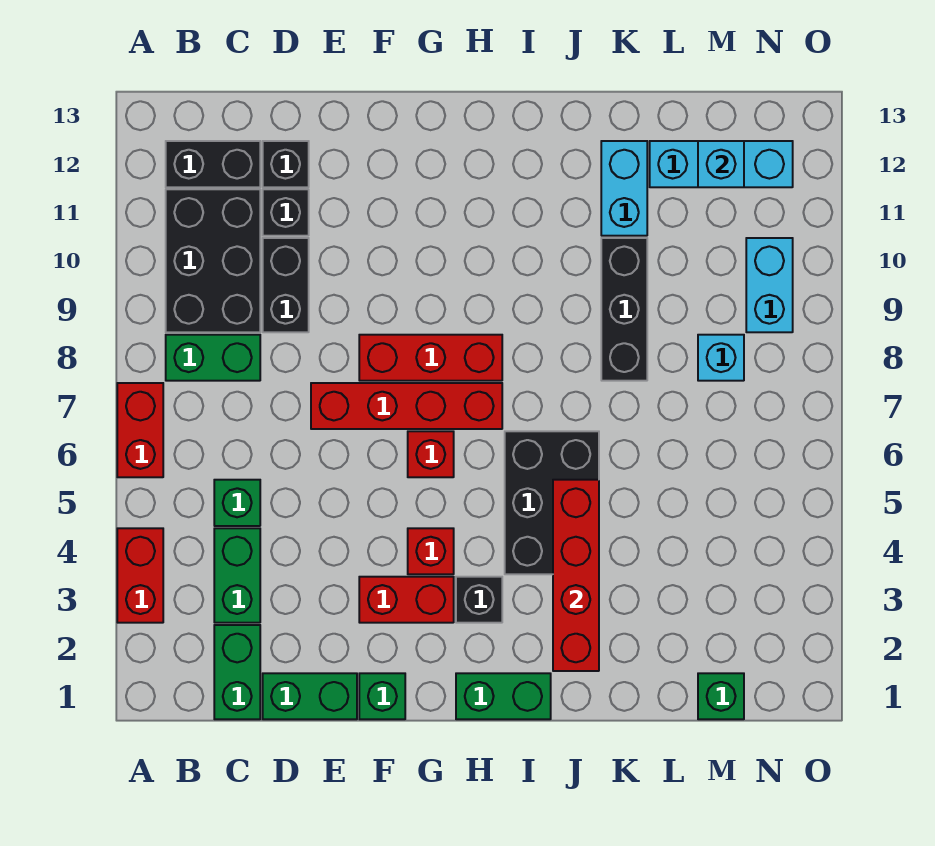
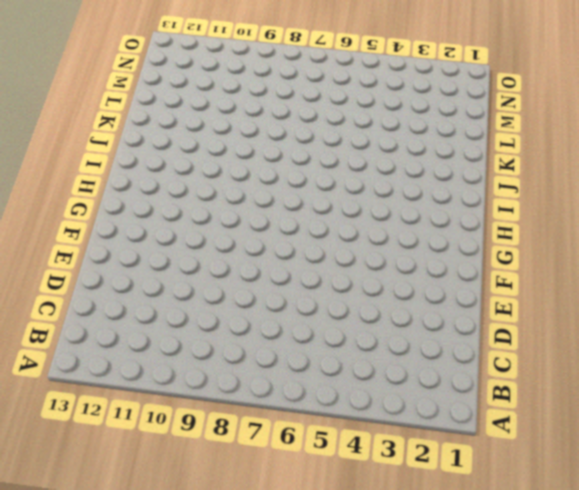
none -> red brick A3:A4 level 1
none -> red brick A6:A7 level 1
none -> green brick B8:C8 level 1

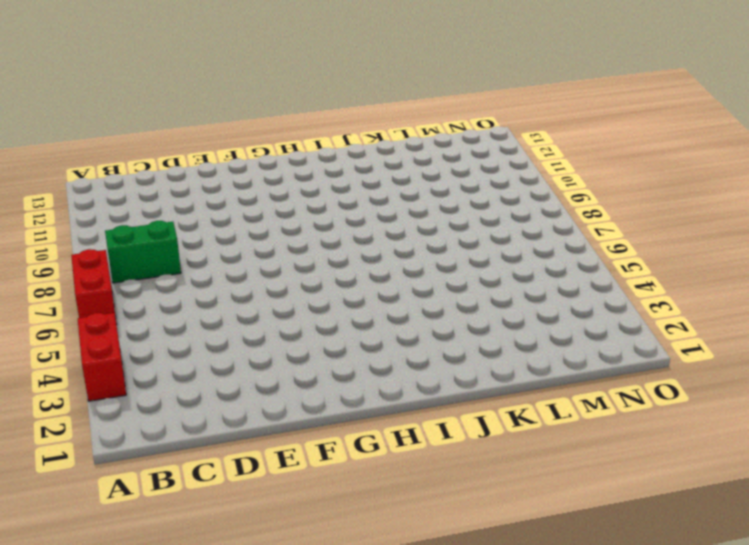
none -> black brick B9:C11 level 1
none -> black brick B12:C12 level 1
none -> green brick C1:C2 level 1

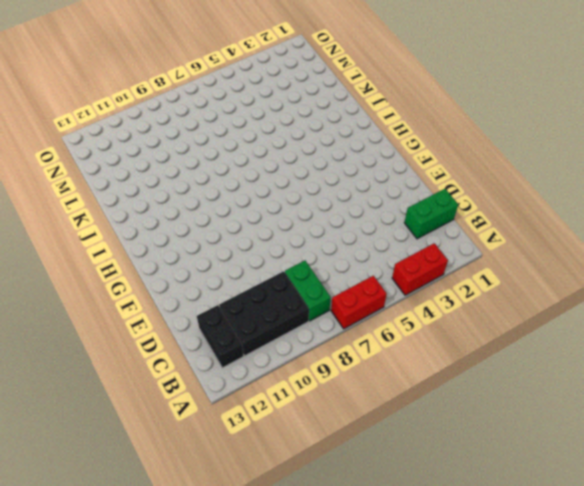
none -> green brick C3:C4 level 1
none -> green brick C5 level 1
none -> green brick D1:E1 level 1

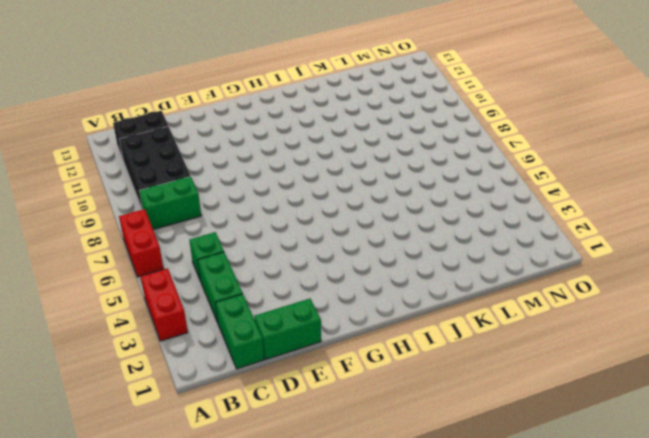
none -> black brick D9:D10 level 1
none -> black brick D11 level 1
none -> black brick D12 level 1

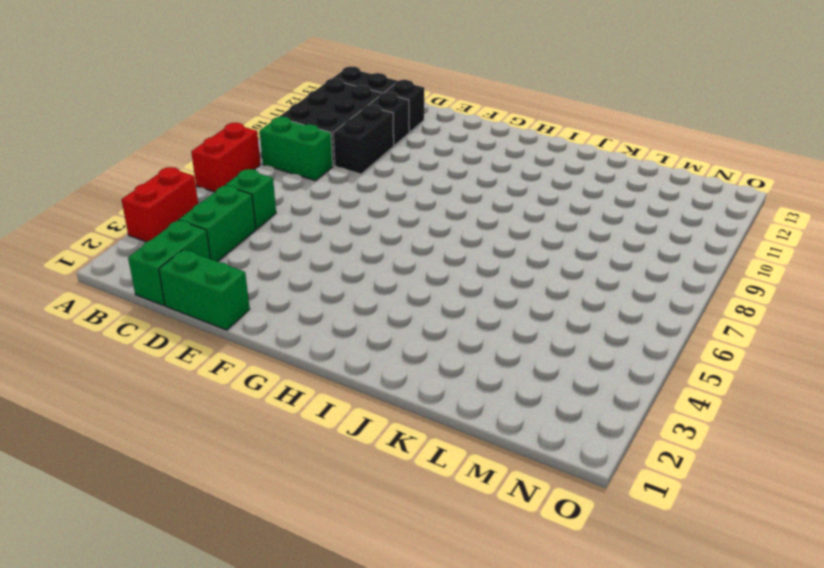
none -> red brick E7:H7 level 1
none -> green brick F1 level 1
none -> red brick F3:G3 level 1

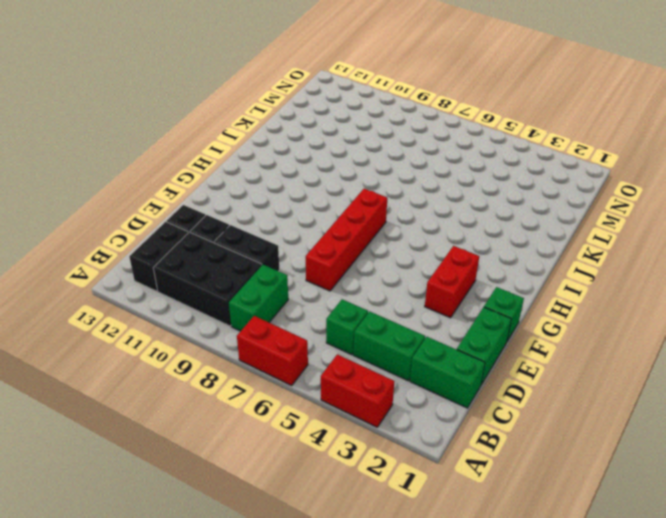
none -> red brick F8:H8 level 1
none -> red brick G4 level 1
none -> red brick G6 level 1

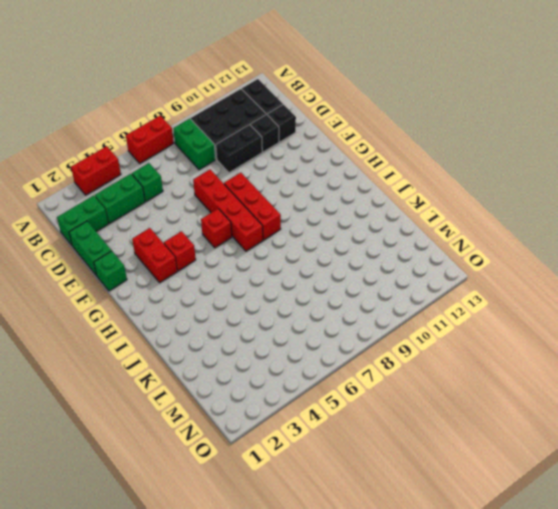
none -> green brick H1:I1 level 1
none -> black brick H3 level 1
none -> black brick I4:J6 level 1

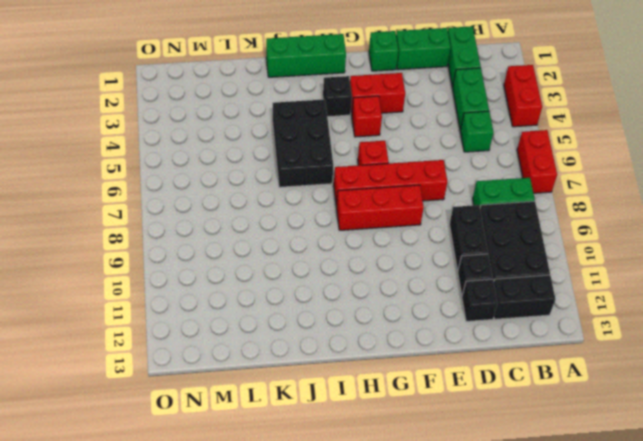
green brick H1:J1 level 1 -> green brick H1:I1 level 1
none -> black brick K8:K10 level 1
none -> cyan brick K11:K12 level 1
none -> cyan brick L12:N12 level 1

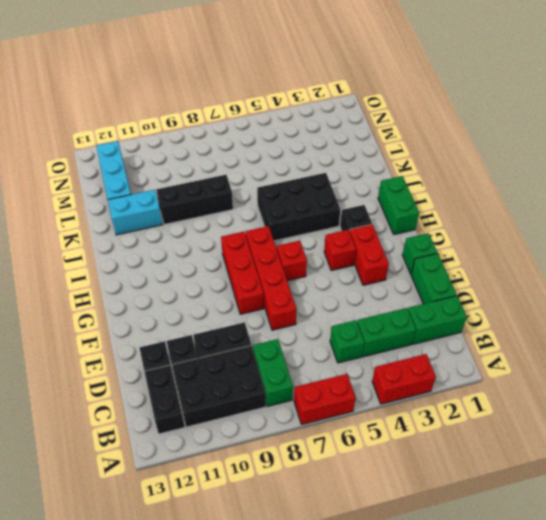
none -> green brick M1 level 1
none -> cyan brick M8 level 1
none -> cyan brick N9:N10 level 1

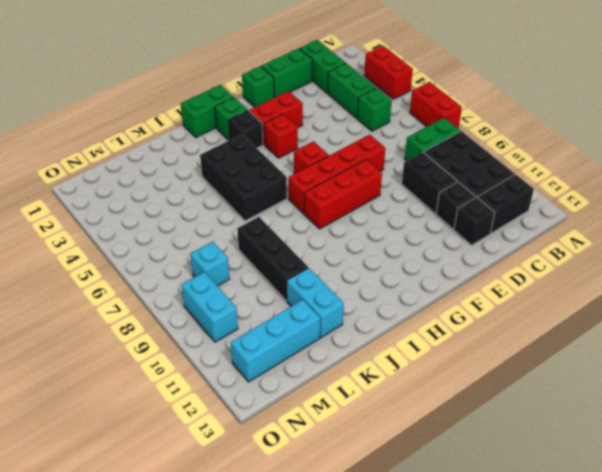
green brick H2 level 1 -> green brick M1 level 1
none -> red brick J2:J5 level 2
none -> cyan brick M12 level 2

